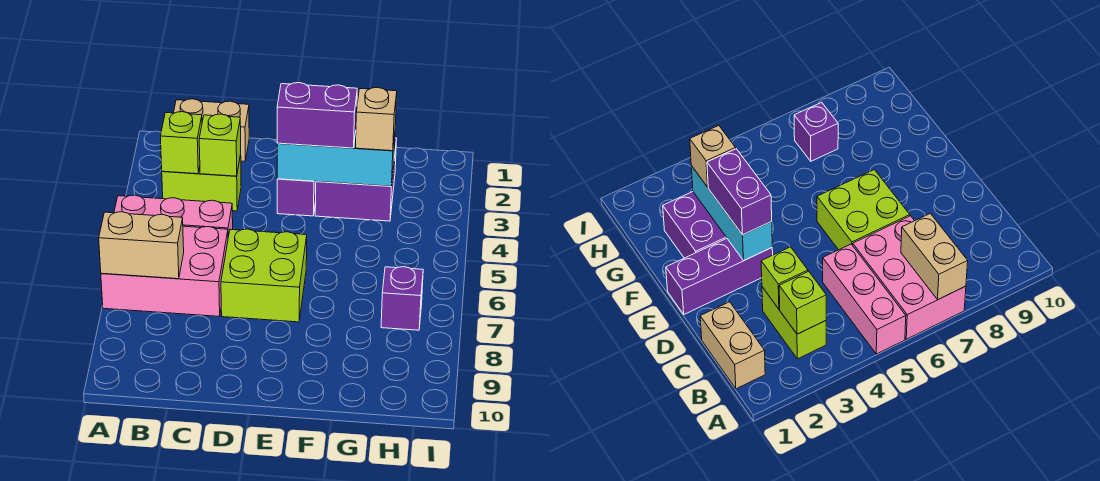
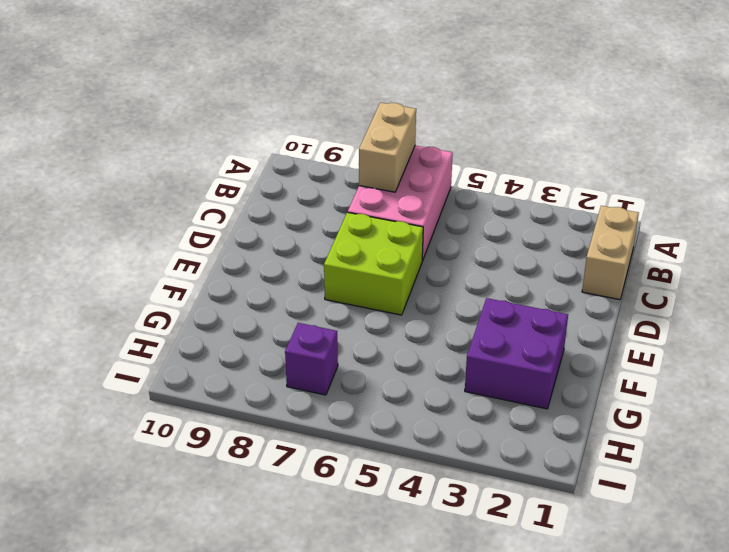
none -> pink brick A5:C5 level 1
none -> lime brick B3:C3 level 1
none -> purple brick E1:E3 level 1

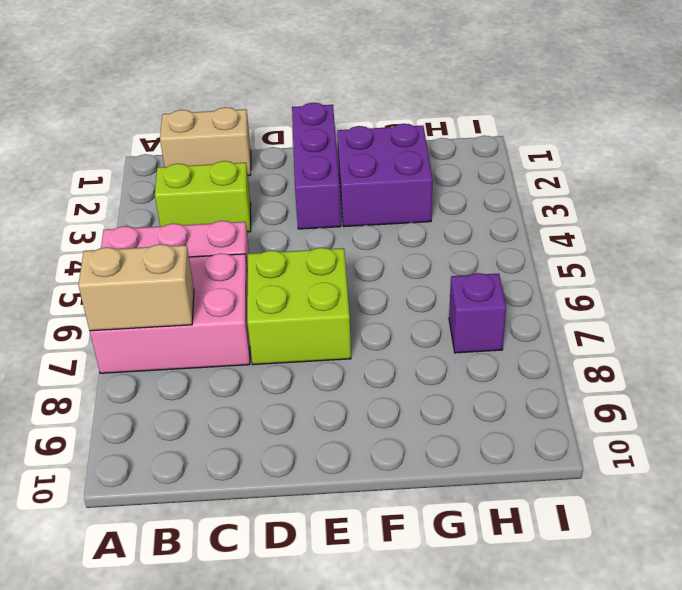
none -> lime brick B3 level 2
none -> lime brick C3 level 2
none -> cyan brick E3:G3 level 2

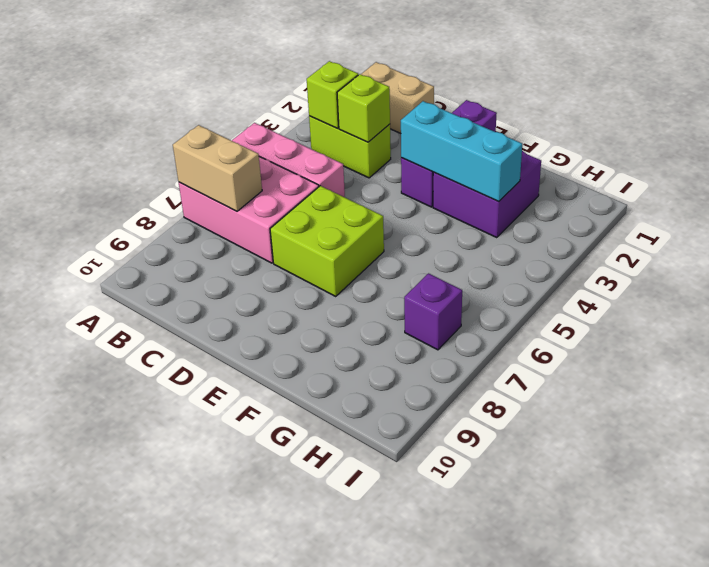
none -> purple brick E3:F3 level 3
none -> tan brick G3 level 3

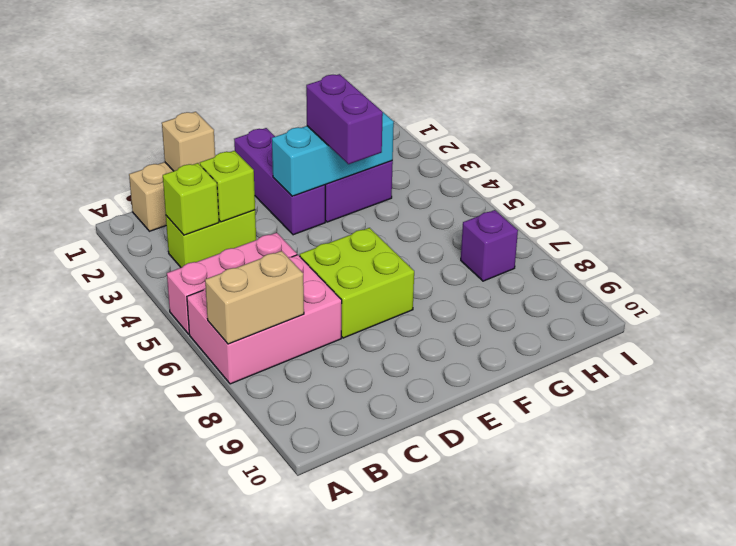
tan brick C1 level 2 -> tan brick G3 level 3
purple brick F3:F4 level 3 -> purple brick E3:F3 level 3

